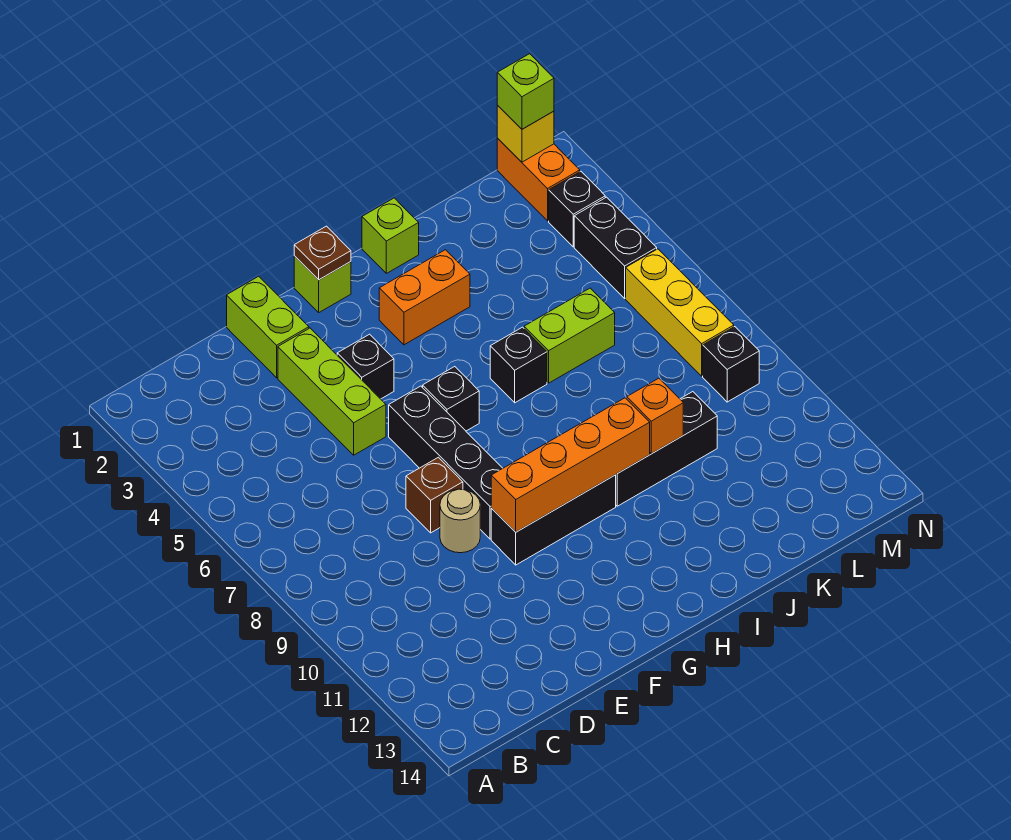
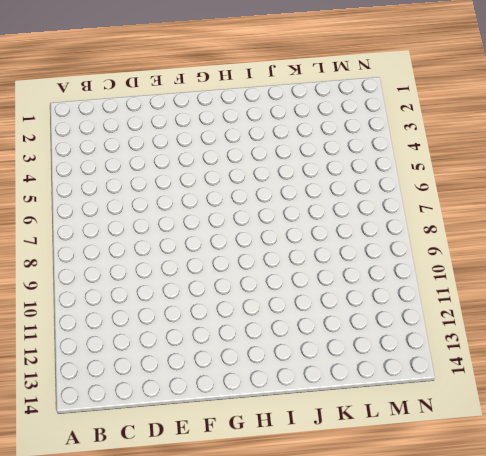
none -> lime brick E1:E2 level 1
none -> lime brick E3:E5 level 1
none -> brown brick E8 level 1

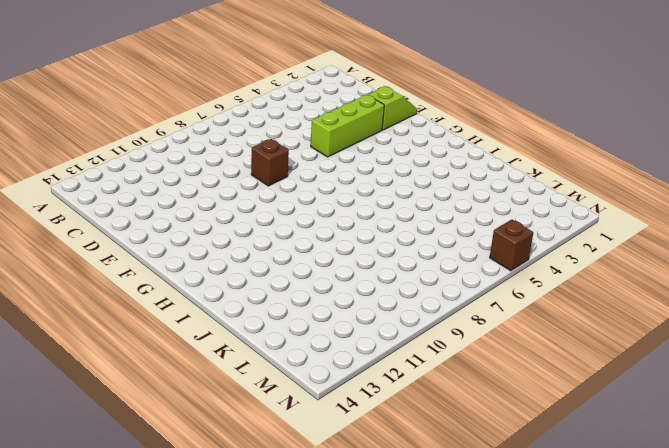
lime slope E1:E2 level 1 top 2 -> lime brick E1:E2 level 1
brown brick N5 level 1 -> none
none -> tan round brick E9 level 1
none -> black brick F4 level 1
none -> black brick F6:F9 level 1

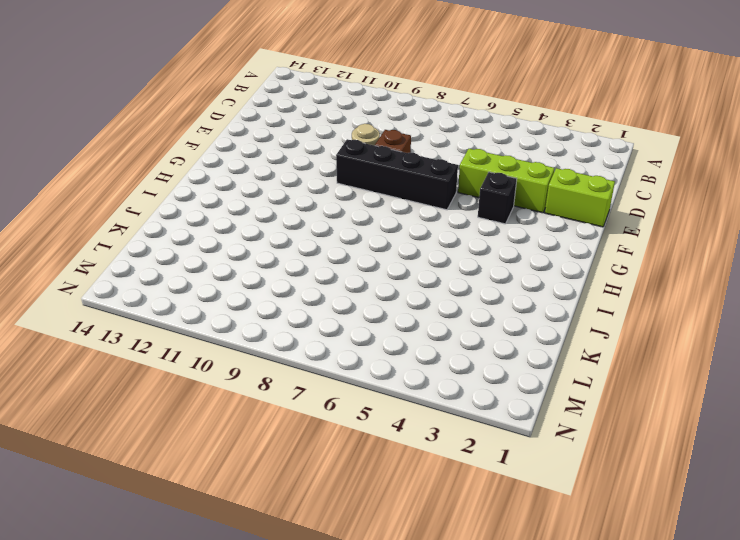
none -> black brick F10:H10 level 1
none -> lime brick G1 level 1
none -> black brick G6 level 1

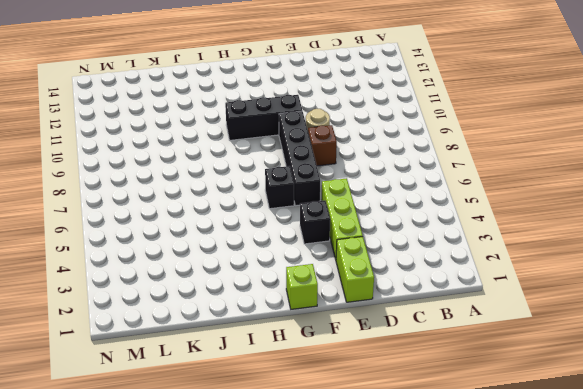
none -> orange brick H3:I3 level 1
none -> lime brick I1 level 1
none -> black brick I6 level 1

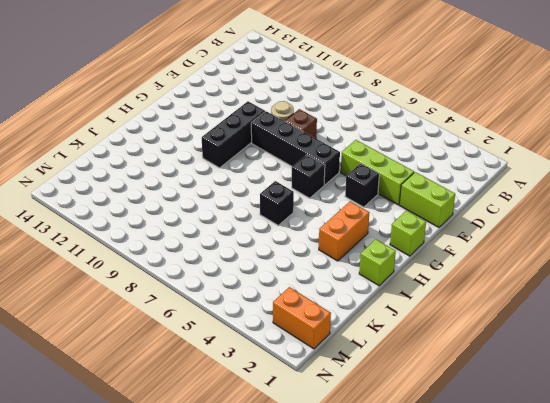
none -> black brick I10:K10 level 1
none -> lime brick J6:K6 level 1
none -> black brick M3 level 1

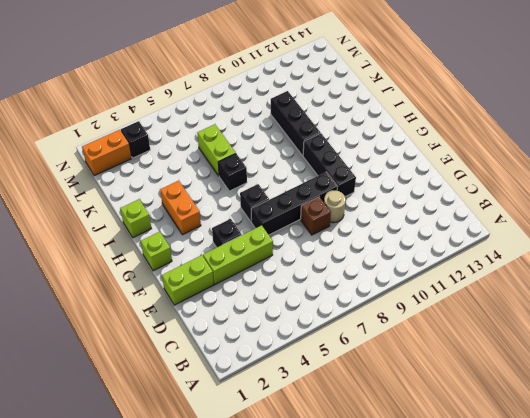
none -> black brick M4:M5 level 1
none -> yellow brick M6:M8 level 1
none -> black brick M9 level 1

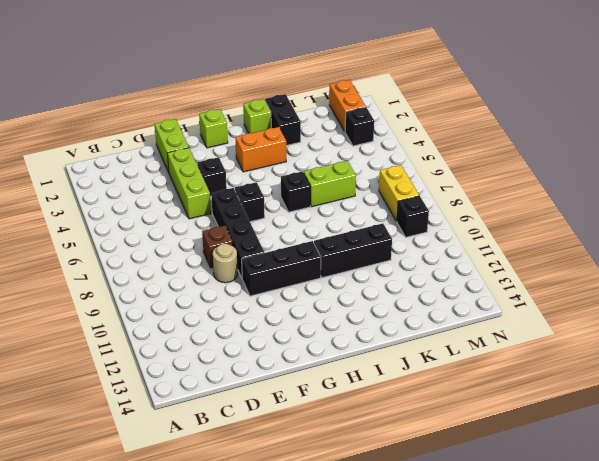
black brick J1:J2 level 1 -> black brick M4:M5 level 1
yellow brick M7:M8 level 1 -> yellow brick M6:M8 level 1
none -> orange brick F10:I10 level 2
none -> brown plate G1 level 2
none -> orange brick J10 level 2

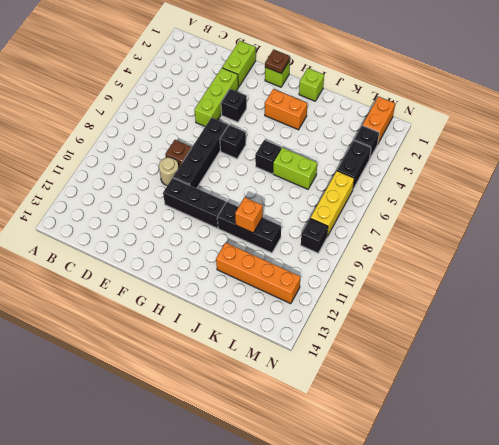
orange brick J12:M12 level 1 -> orange brick F10:I10 level 2
none -> yellow brick M1 level 2
none -> lime brick M1 level 3

